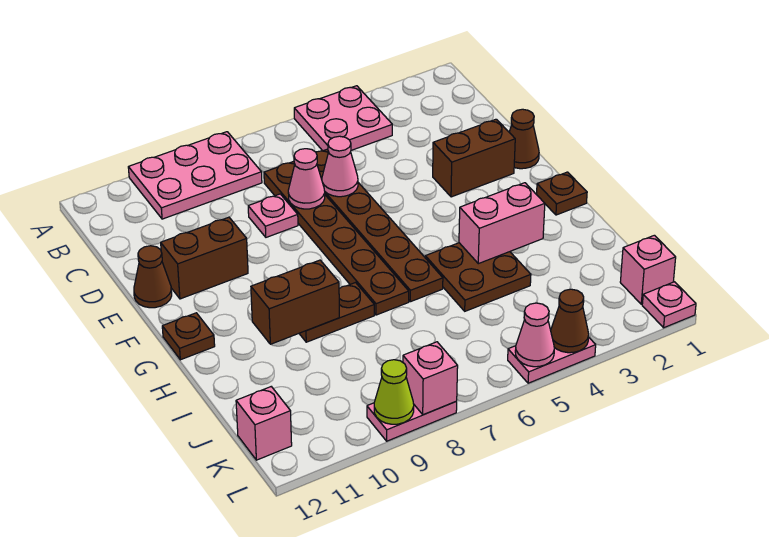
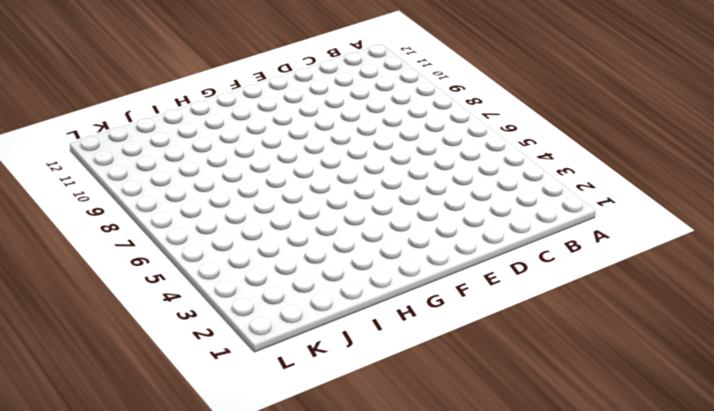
none -> pink plate A4:B5 level 1
none -> pink plate A8:B10 level 1
none -> brown plate C6:H6 level 1

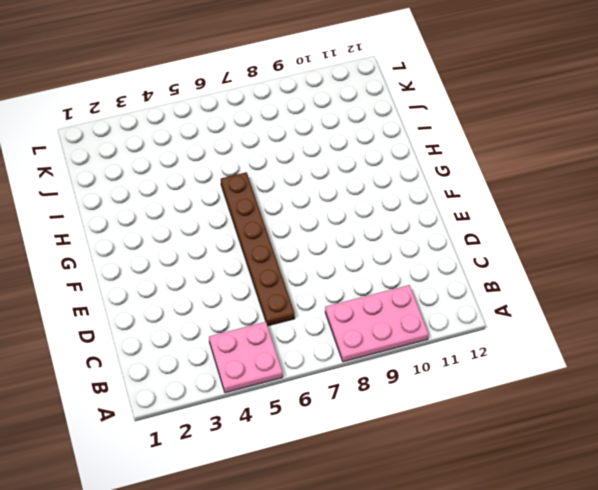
none -> brown plate C7:H7 level 1
none -> pink plate D8 level 1
none -> brown cone E1 level 1

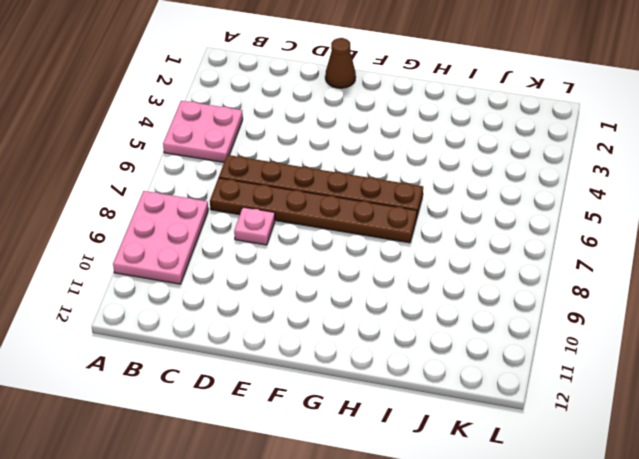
none -> brown brick E2:E3 level 1
none -> brown brick E10:E11 level 1
none -> brown cone E12 level 1

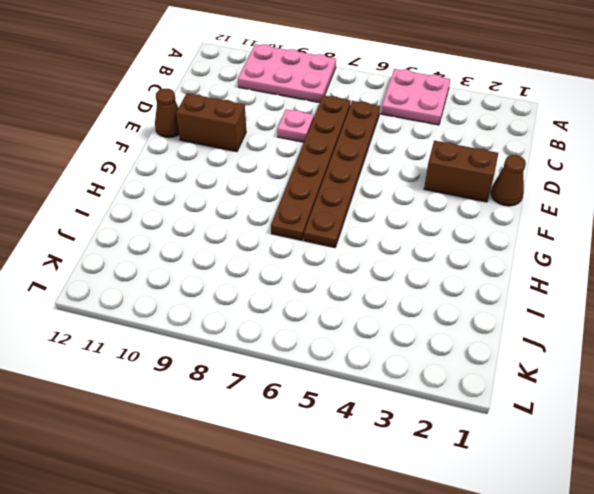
none -> brown plate G1 level 1
none -> brown plate G12 level 1
none -> brown plate H4:I5 level 1

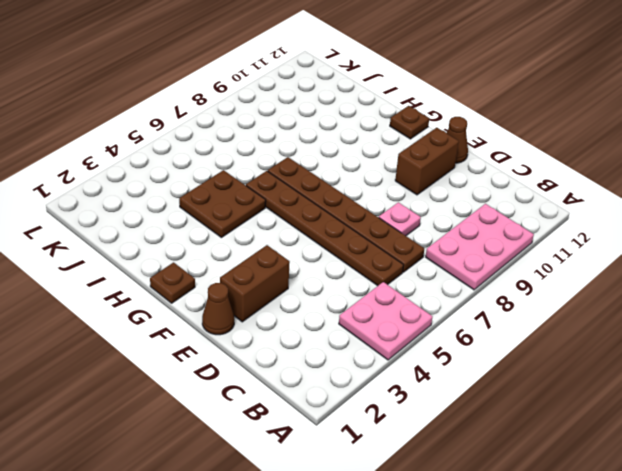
none -> brown plate H8:H9 level 1
none -> pink brick K1 level 1
none -> pink brick K12 level 1

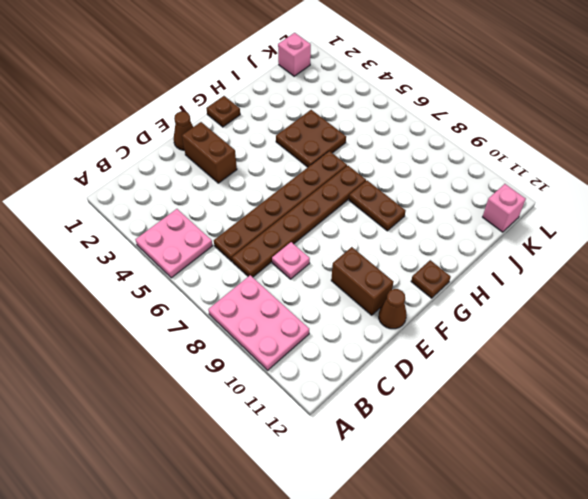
none -> pink plate L1 level 1
none -> pink plate L4:L5 level 1
none -> pink plate L8:L9 level 1

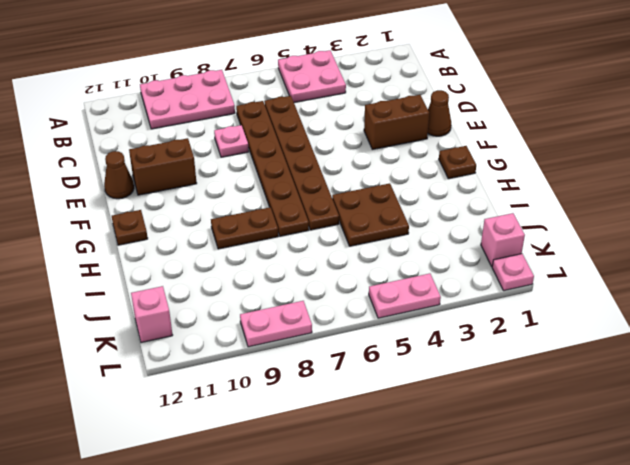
none -> pink cone D6 level 2
none -> pink cone D7 level 2
none -> pink brick H3:H4 level 2

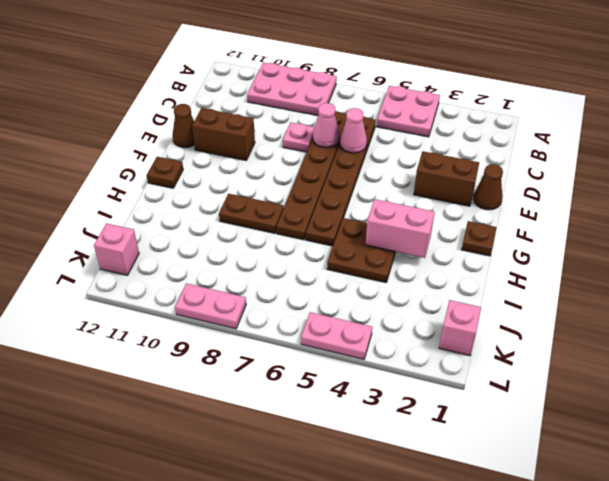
none -> pink plate L1 level 1
none -> brown brick H9:H10 level 2
none -> brown cone L4 level 2

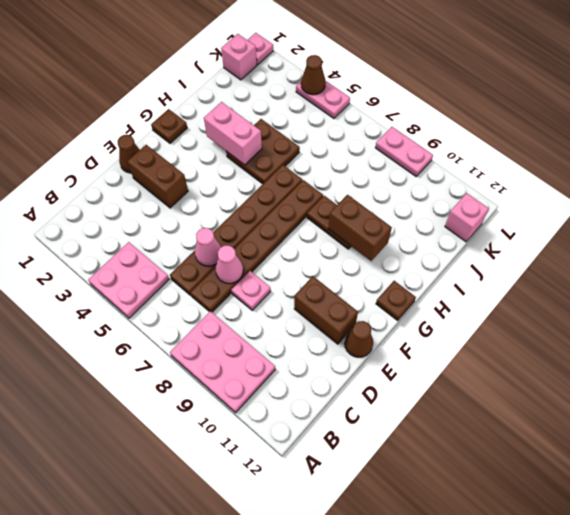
none -> pink cone L5 level 2
none -> pink brick L8 level 2
none -> lime cone L9 level 2

